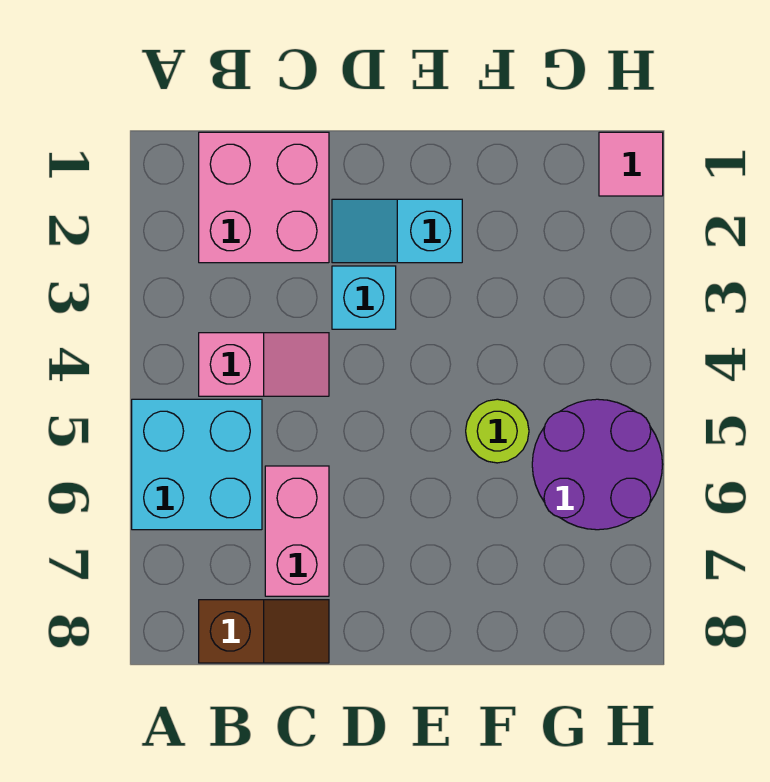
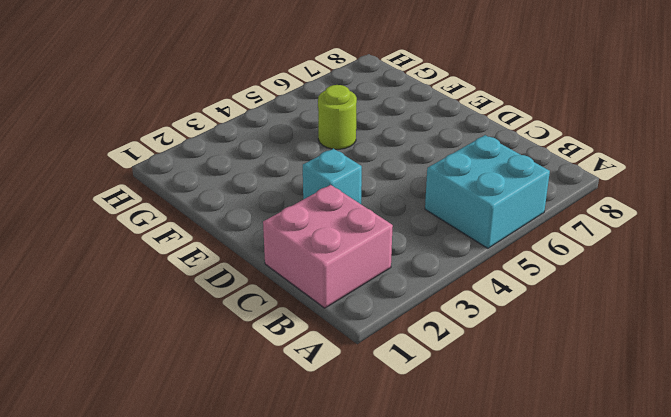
none -> pink slope B4:C4 level 1 top B
none -> brown slope B8:C8 level 1 top B

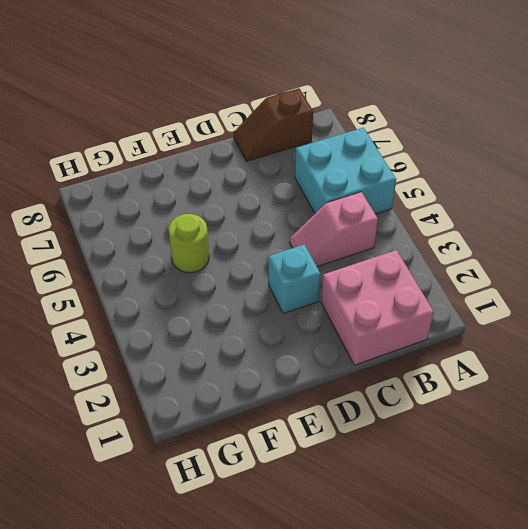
none -> pink brick C6:C7 level 1
none -> cyan slope D2:E2 level 1 top E

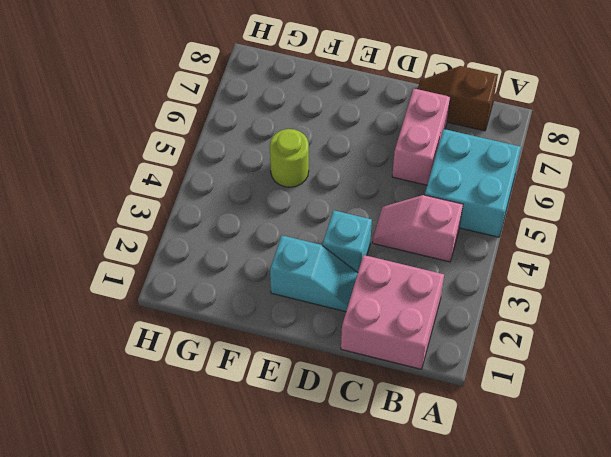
none -> purple round brick G5:H6 level 1
none -> pink tile H1 level 1

